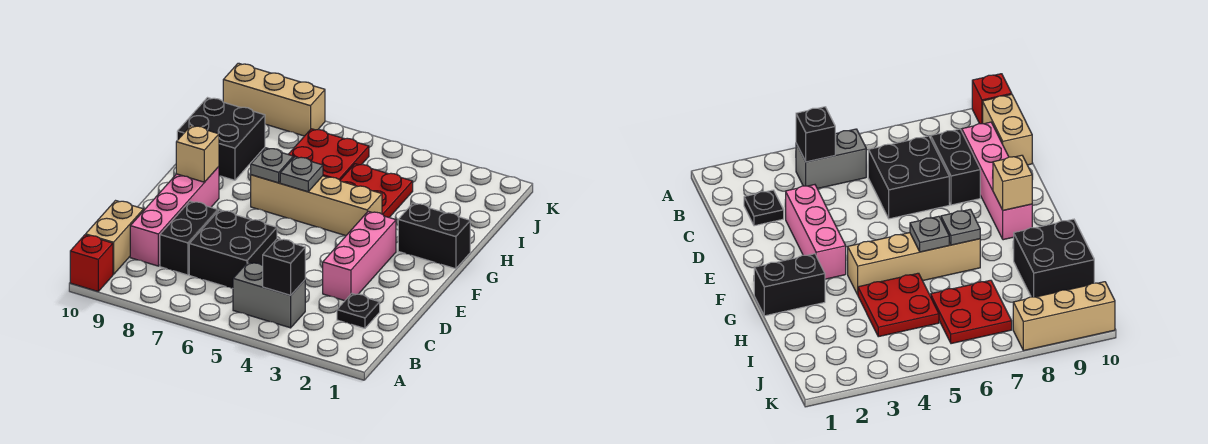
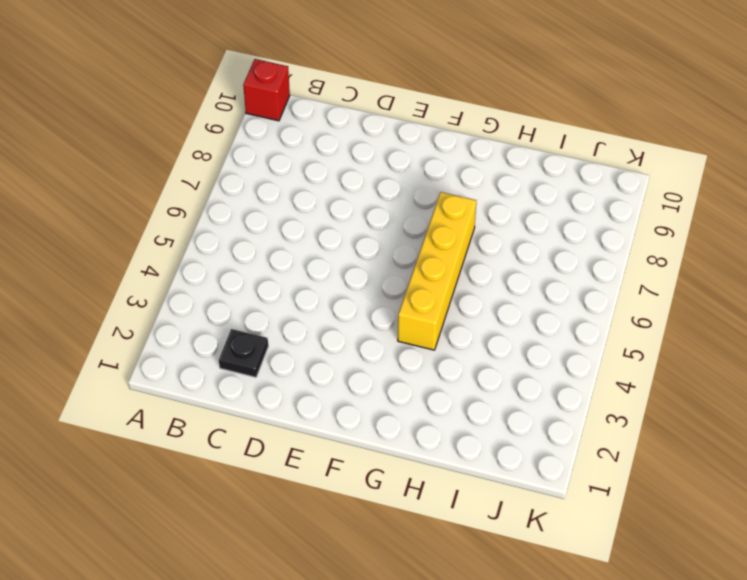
yellow brick G4:G7 level 1 -> tan brick G4:G7 level 1
none -> grey brick B4:B5 level 1
none -> tan brick B10:C10 level 1
none -> black brick C6:D7 level 1

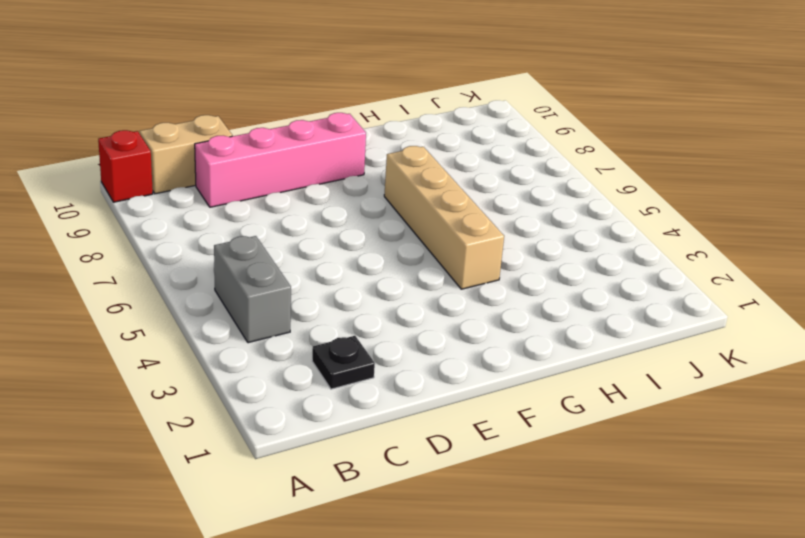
none -> black brick C6:D7 level 1
none -> black brick C8:D8 level 1
none -> pink brick D3:F3 level 1

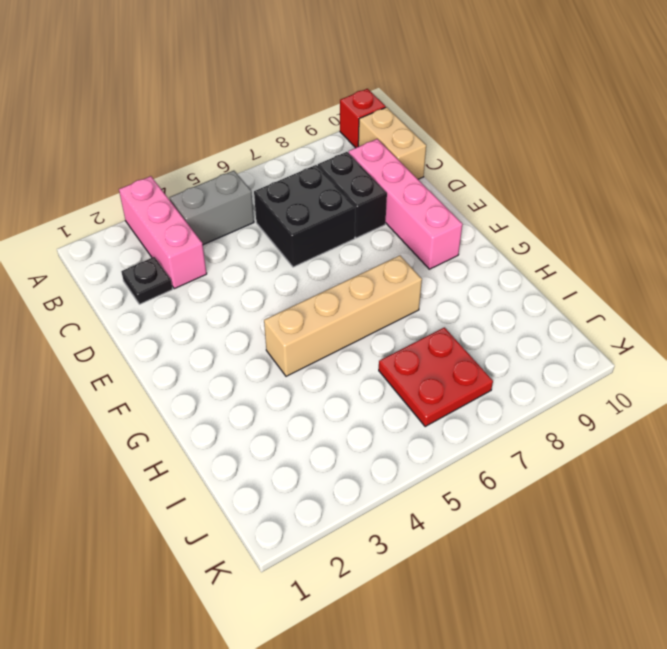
pink brick A3:C3 level 1 -> pink brick D3:F3 level 1
none -> black brick G1:G2 level 1
none -> red plate H4:I5 level 1
none -> black brick H9:I10 level 1

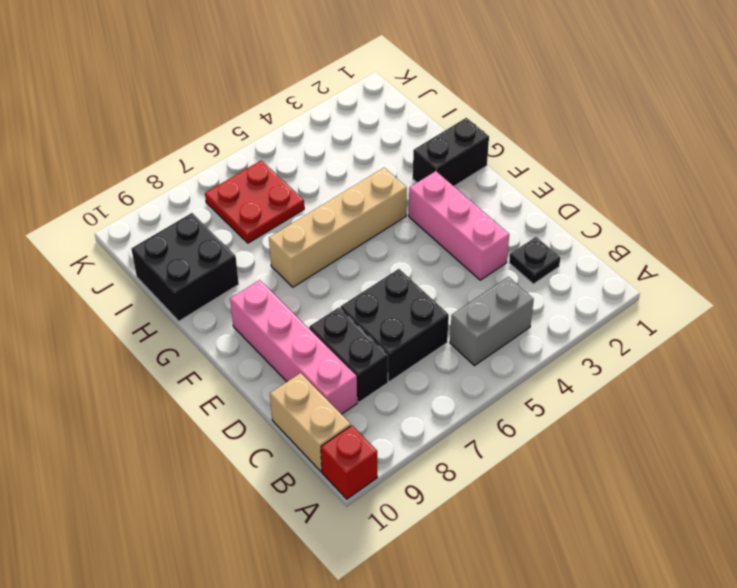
none -> red plate H4:I5 level 1
none -> tan brick K8:K10 level 1
none -> black brick B4 level 2

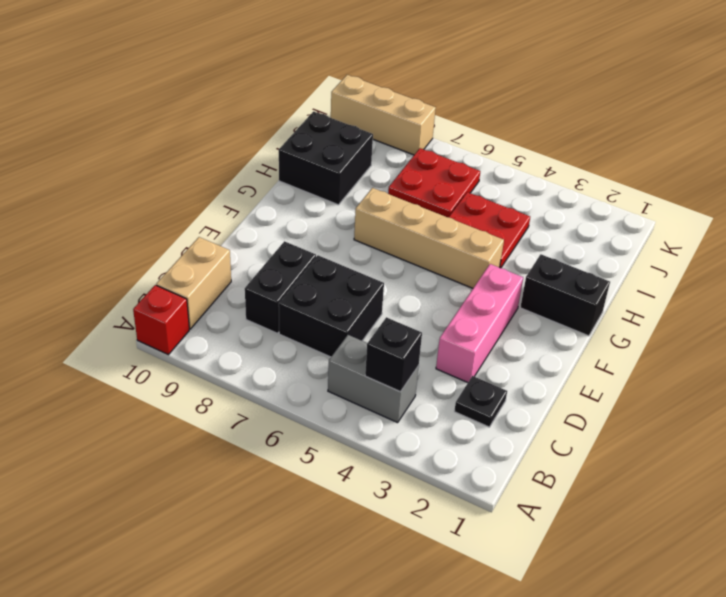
none -> pink brick C9:F9 level 1
none -> tan brick F9 level 2
none -> grey plate G6 level 2

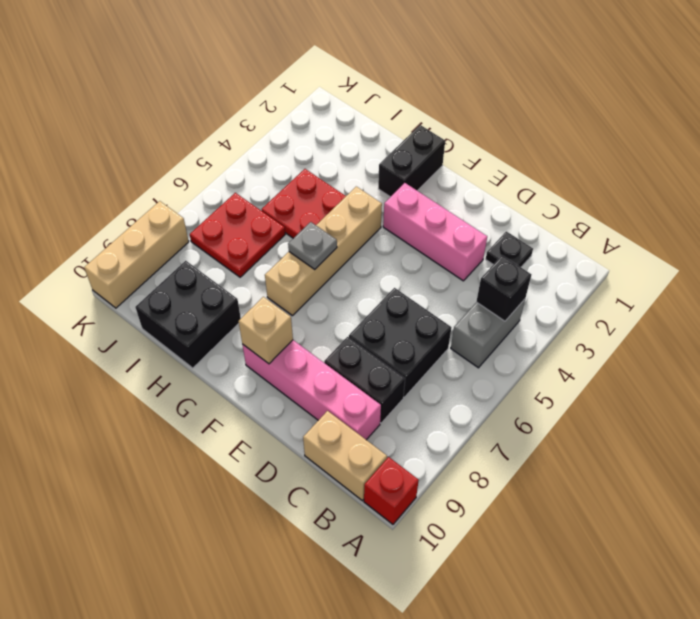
none -> grey plate G7 level 2

